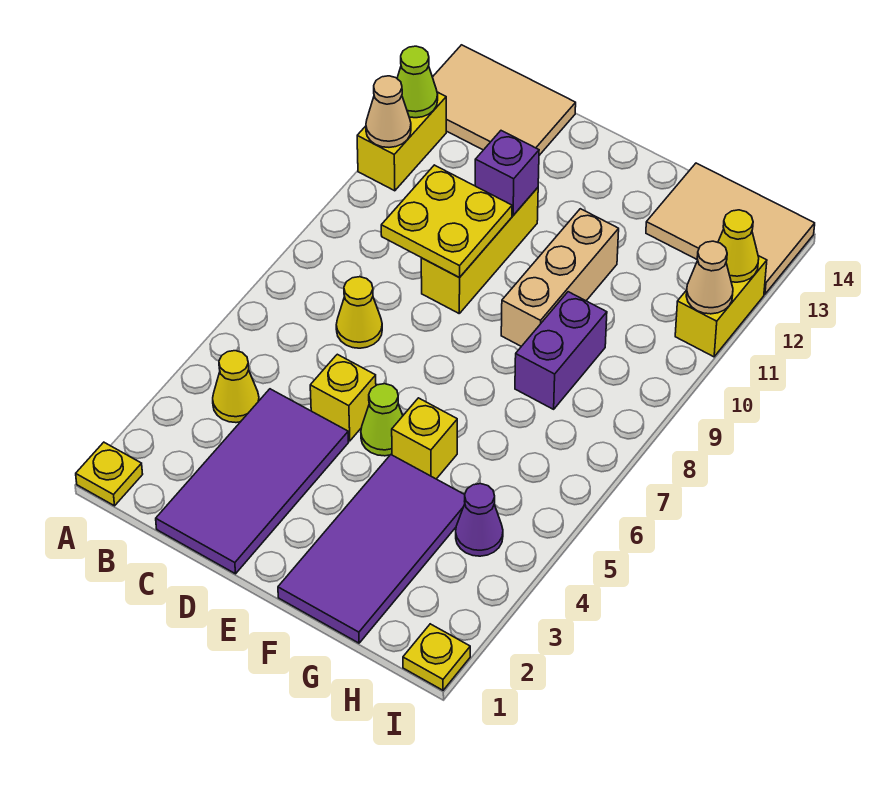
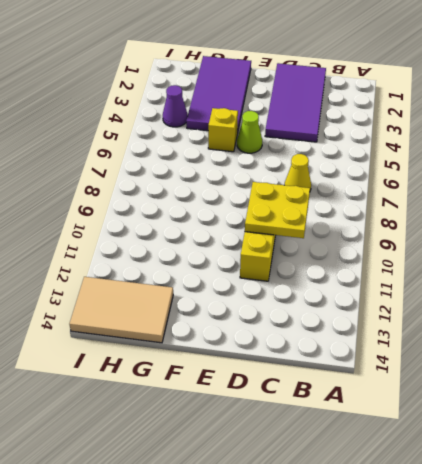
none -> yellow plate A1 level 1
none -> yellow brick A11:A12 level 1
none -> tan tile A13:C14 level 1

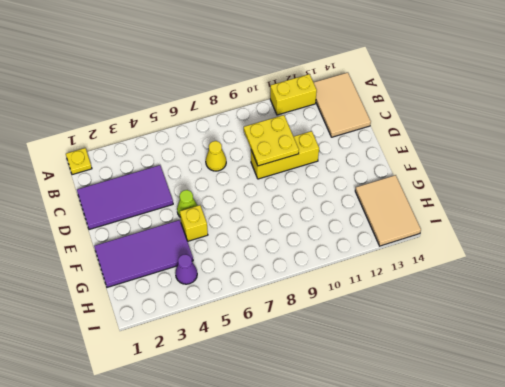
none -> yellow cone B4 level 1
none -> yellow brick D5 level 1
none -> tan brick F9:F11 level 1

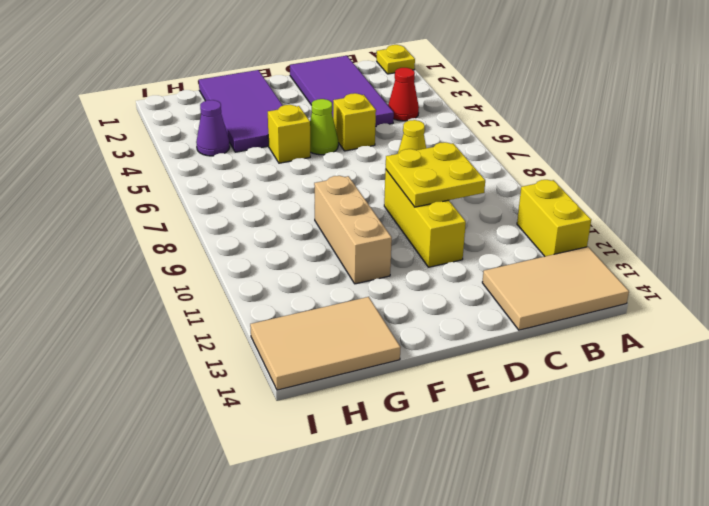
red cone B4 level 1 -> yellow cone B4 level 1
none -> purple brick G8:G9 level 1
none -> yellow plate I1 level 1
none -> yellow brick I11:I12 level 1

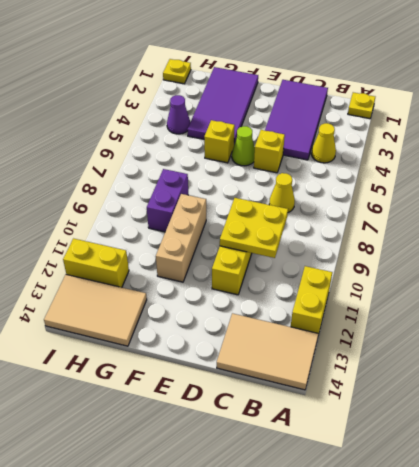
yellow brick H12:I12 level 1 -> yellow brick I11:I12 level 1
none -> tan cone A11 level 2
none -> lime cone A12 level 2
none -> purple brick D11 level 2

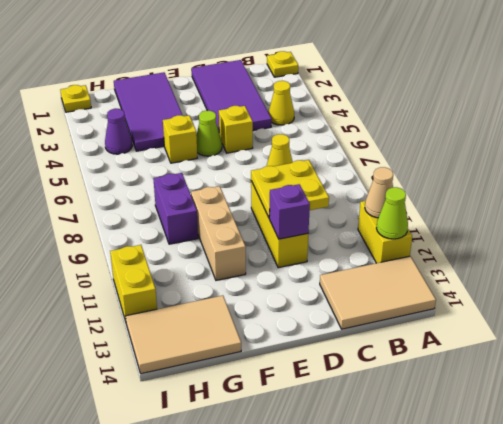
none -> tan cone I11 level 2
none -> yellow cone I12 level 2

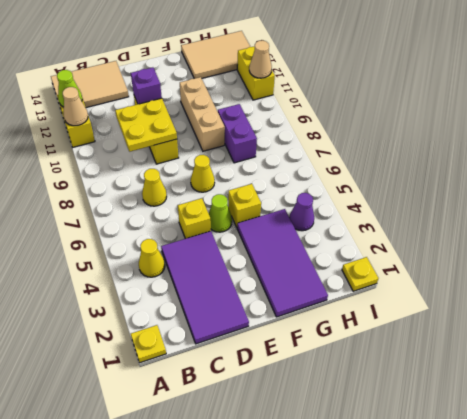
yellow cone E7 level 1 -> yellow cone I12 level 2

